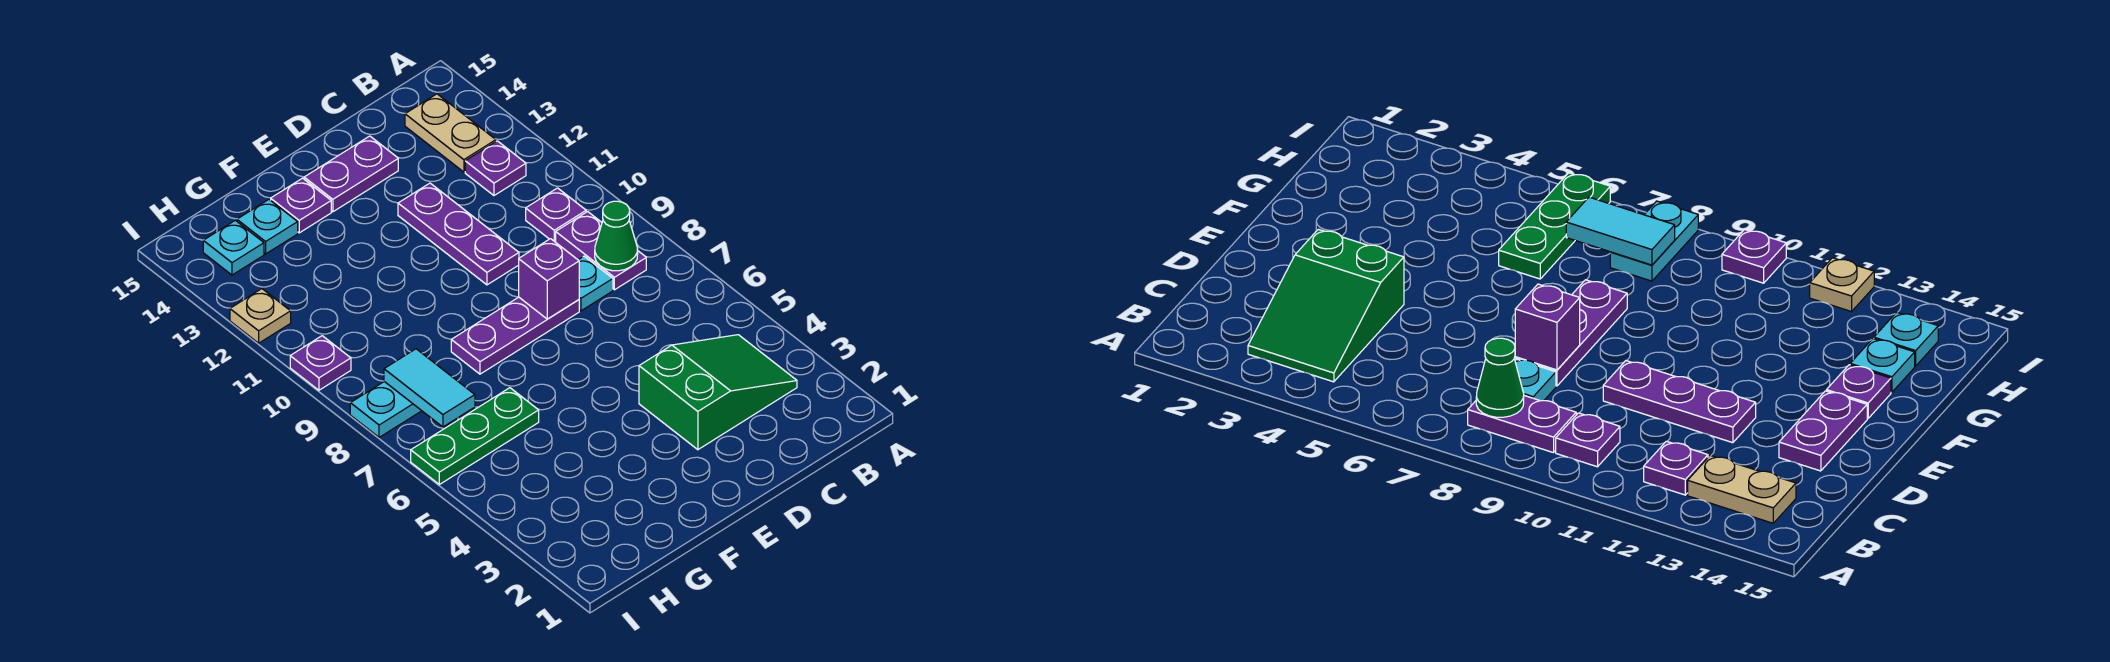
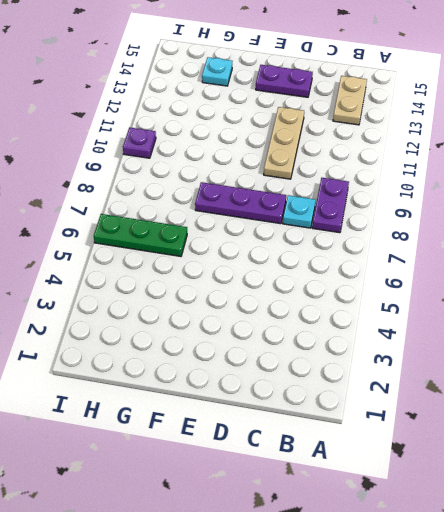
tan plate D10:D12 level 1 -> purple plate D10:D12 level 1
none -> green slope B3:D4 level 1 top D
none -> purple plate B10 level 1
none -> purple plate B12 level 1

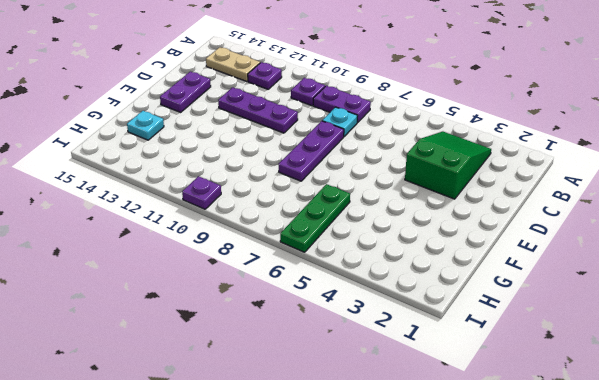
none -> purple plate F14 level 1
none -> cyan plate H8:I8 level 1
none -> cyan plate H14 level 1

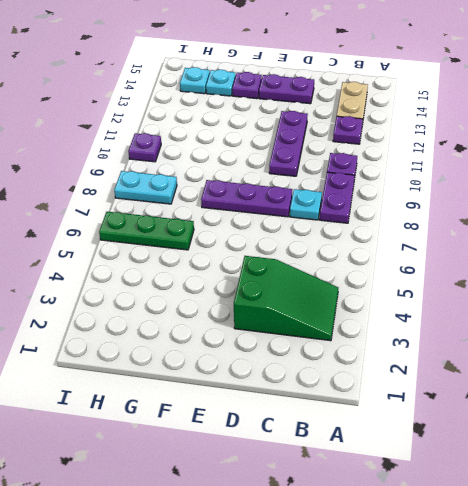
none -> tan plate I12 level 1
none -> green cone B8 level 2
none -> purple brick D8 level 2

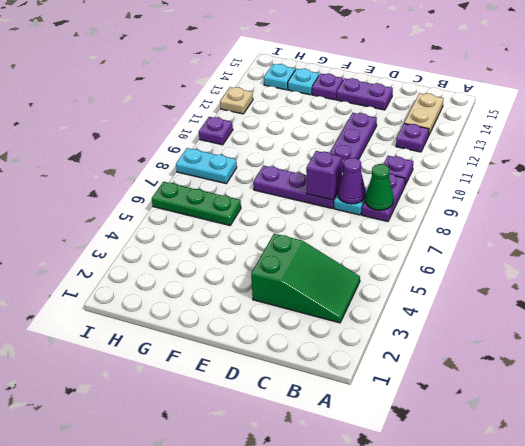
purple cone C8 level 2 -> none
none -> cyan tile H7:H8 level 2

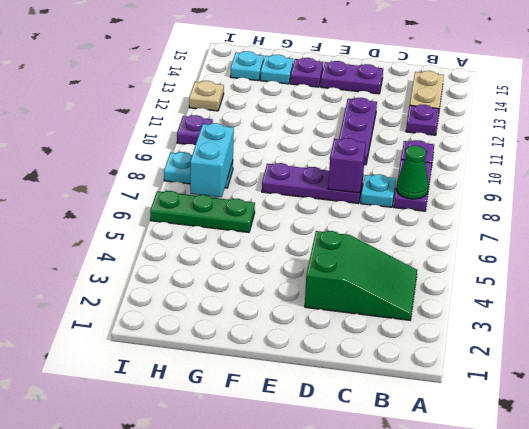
cyan brick H7:H8 level 2 -> cyan tile H7:H8 level 2

